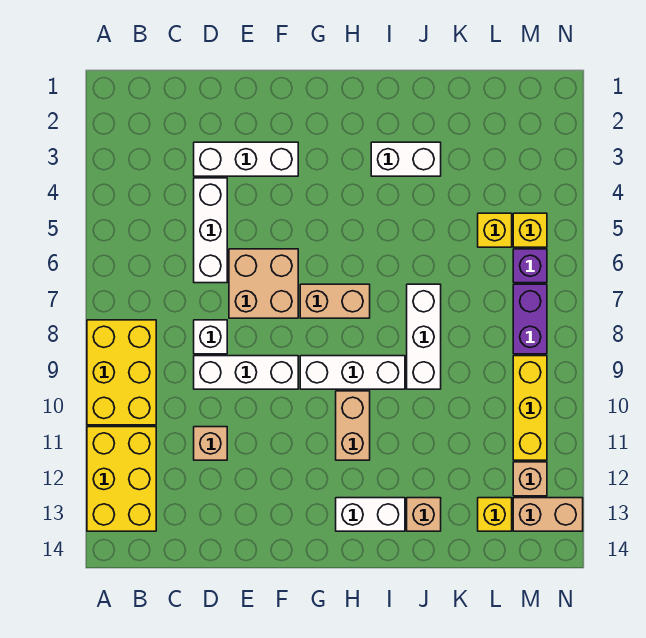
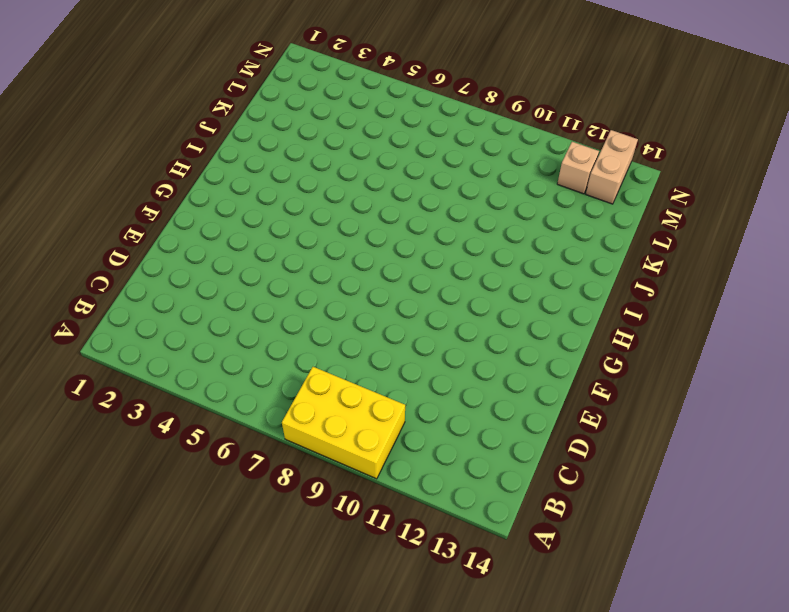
none -> yellow brick A11:B13 level 1
none -> white brick D3:F3 level 1
none -> white brick D4:D6 level 1

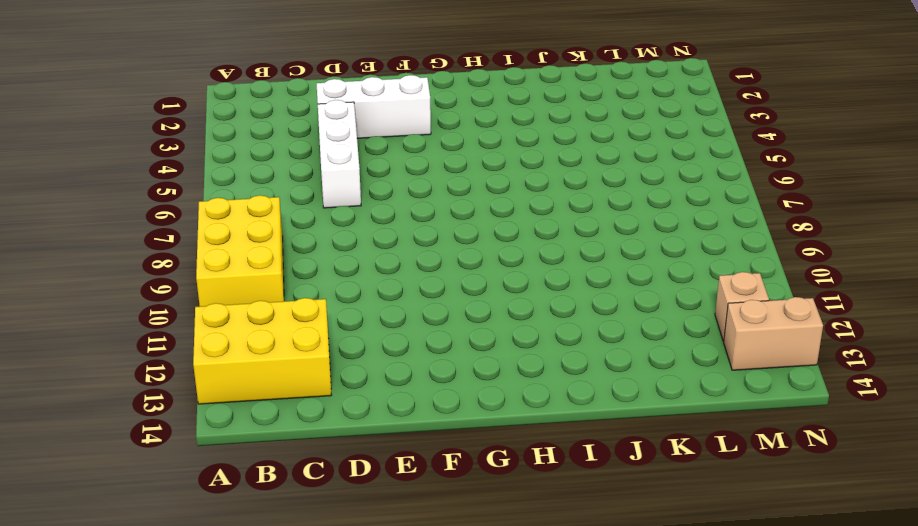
yellow brick A12:C13 level 1 -> yellow brick A11:B13 level 1
none -> white brick D8 level 1
none -> white brick D9:F9 level 1
none -> tan brick D11 level 1

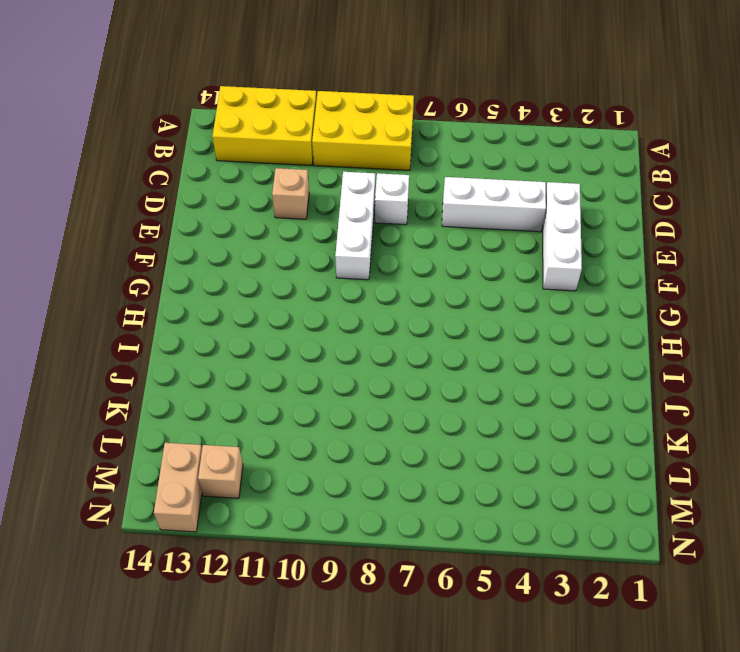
none -> tan brick E6:F7 level 1
none -> tan brick G7:H7 level 1
none -> white brick G9:I9 level 1

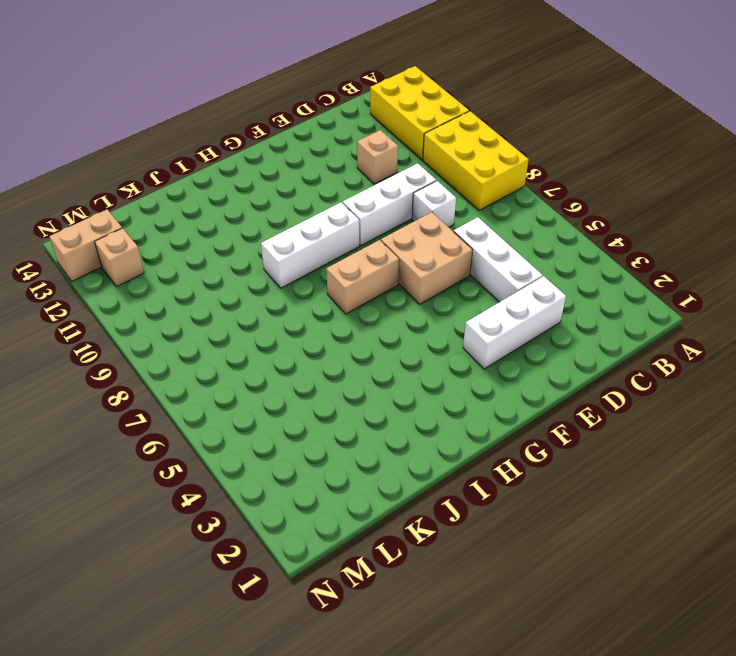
none -> tan brick H10:H11 level 1
none -> white brick H13:I13 level 1
none -> white brick I3:J3 level 1

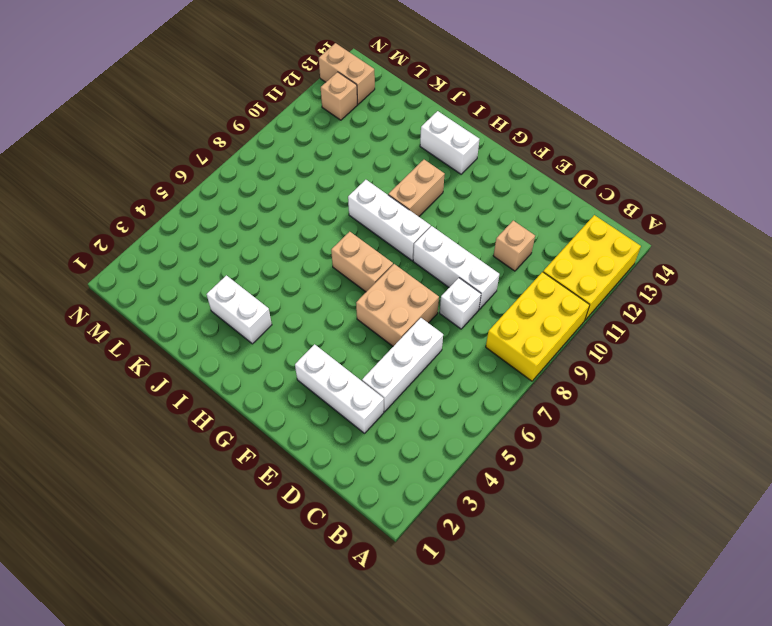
none -> white brick J7:J9 level 1
none -> tan brick J13 level 1
none -> yellow brick L5 level 1

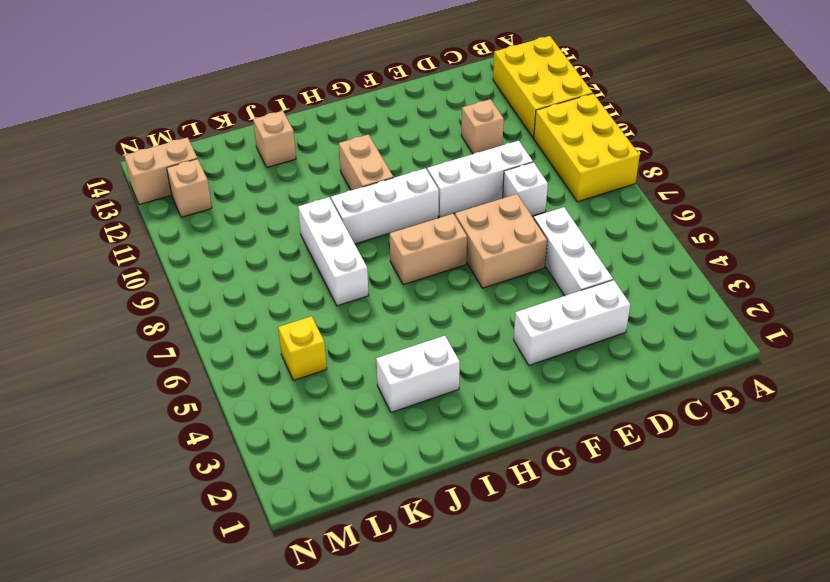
none -> white brick H13:I13 level 1
none -> yellow brick L13 level 1
none -> yellow brick M5 level 1

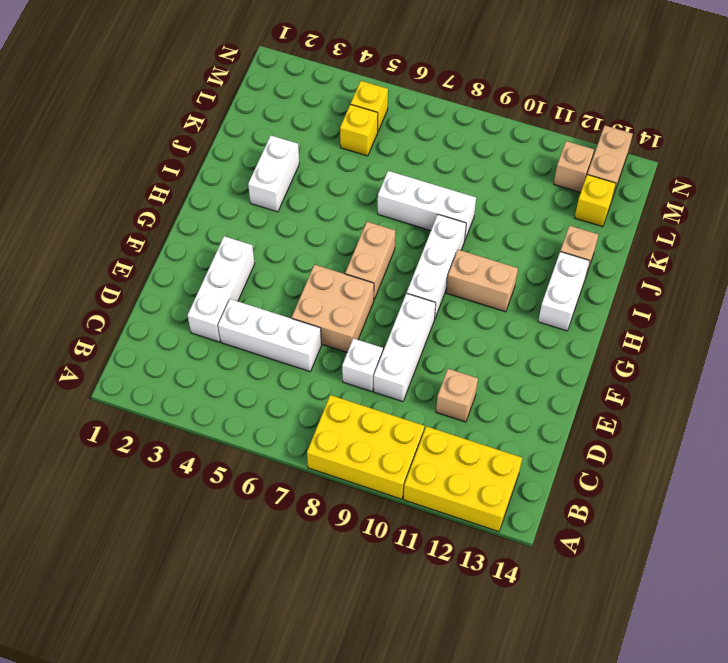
none -> purple brick M6 level 1
none -> purple brick M7:M8 level 1
none -> yellow brick M9:M11 level 1

